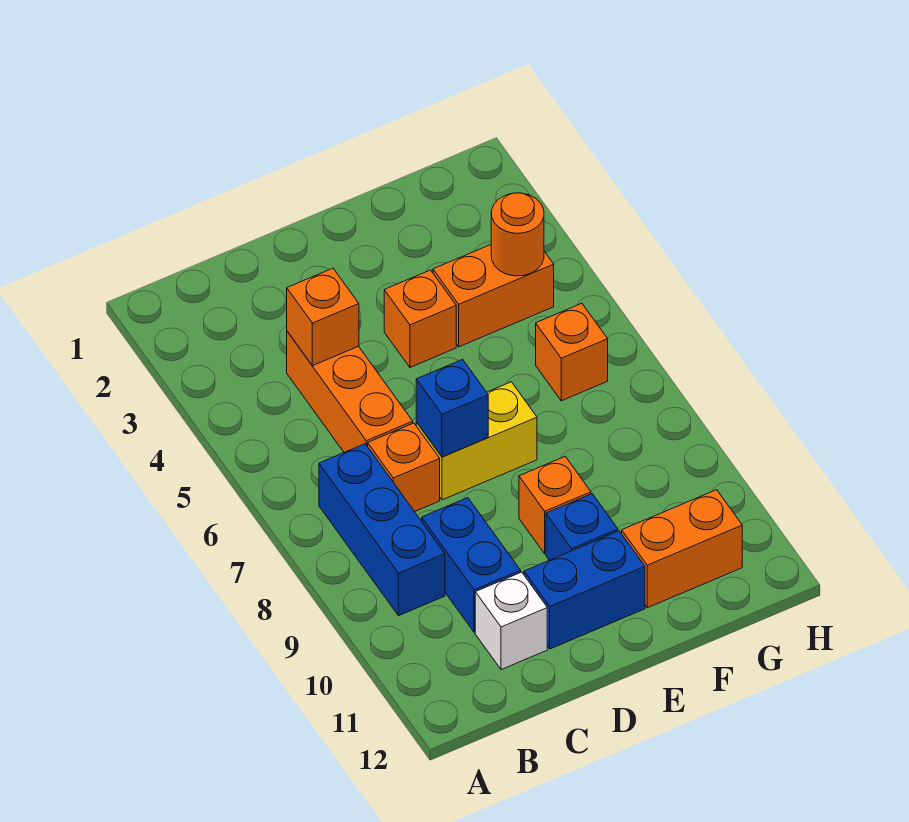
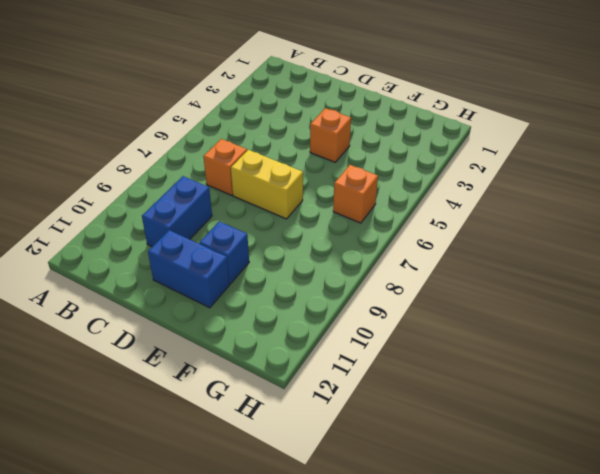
none -> blue brick B7:B9 level 1
none -> orange brick C4:C6 level 1
none -> white brick C11 level 1

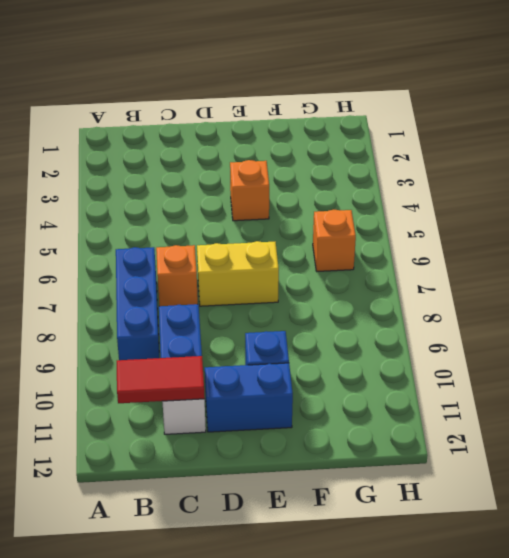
red tile B11:C11 level 2 -> none
none -> orange brick C4:C6 level 1
none -> orange brick E9 level 1
none -> orange brick F4:G4 level 1

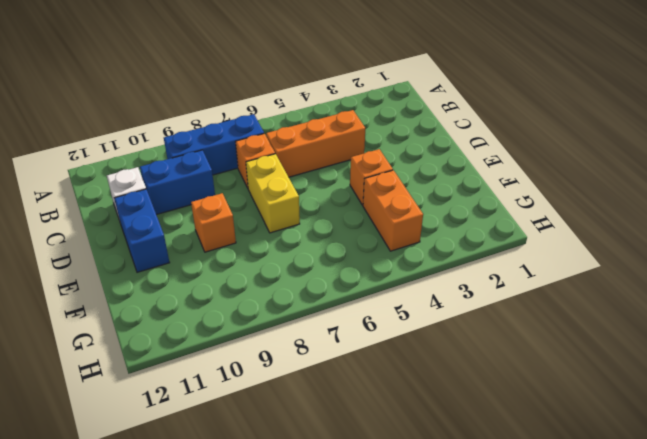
none -> blue brick E10 level 1
none -> orange brick F11:G11 level 1
none -> orange brick G6 level 1

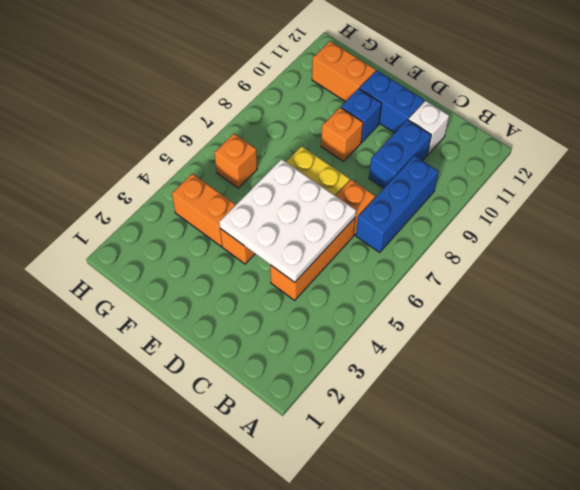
white plate C4:E6 level 2 -> orange brick C4 level 2
none -> blue brick D7 level 2
none -> orange round brick G4 level 2

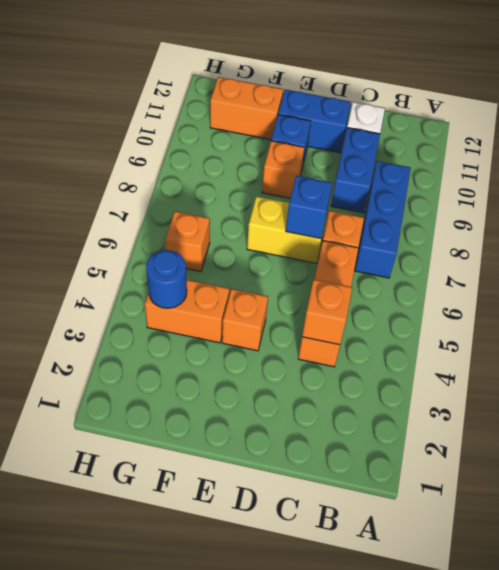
blue round brick G4 level 2 -> orange round brick G4 level 2

